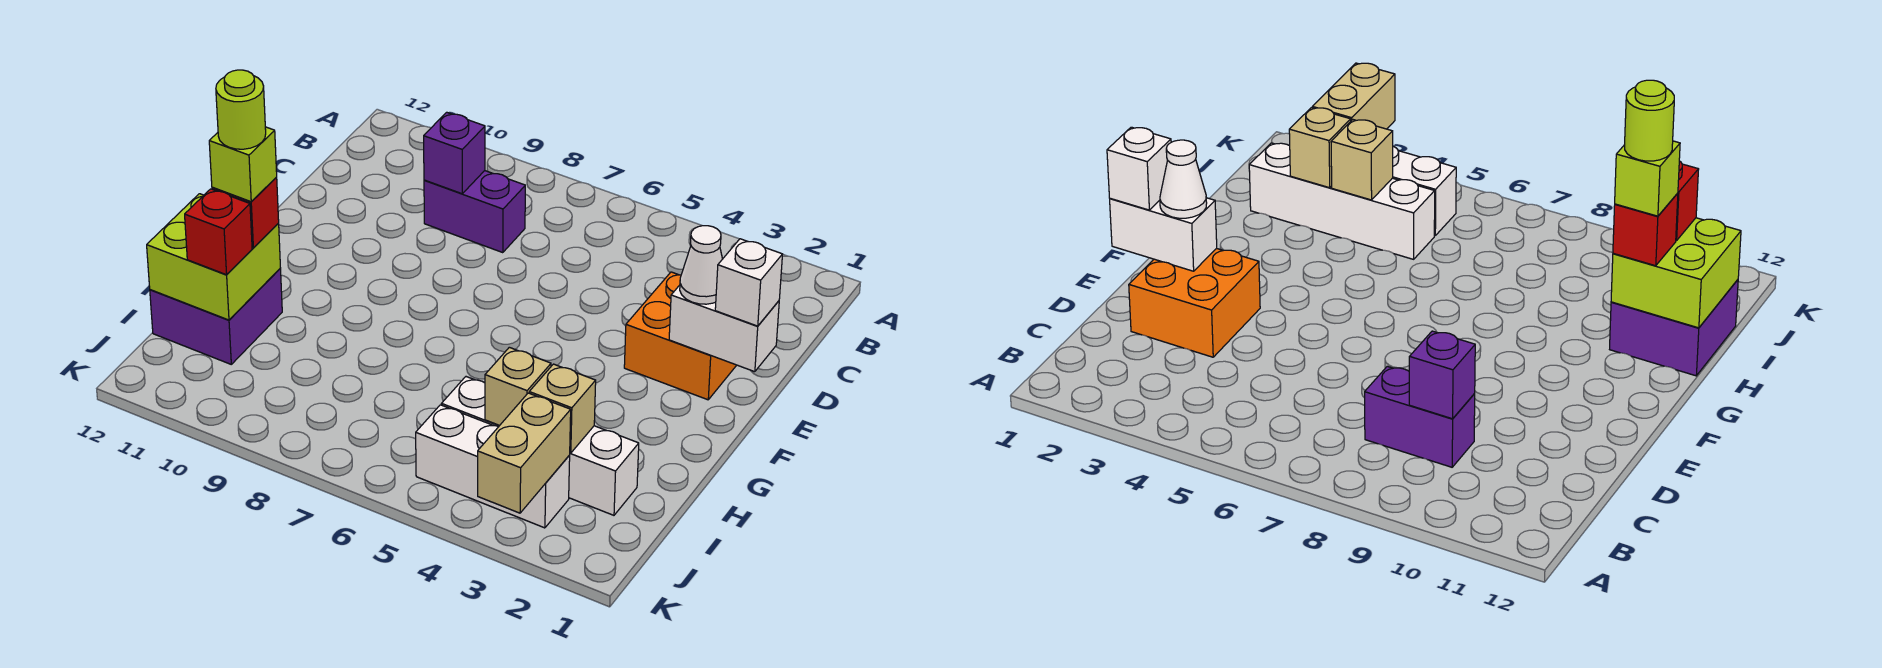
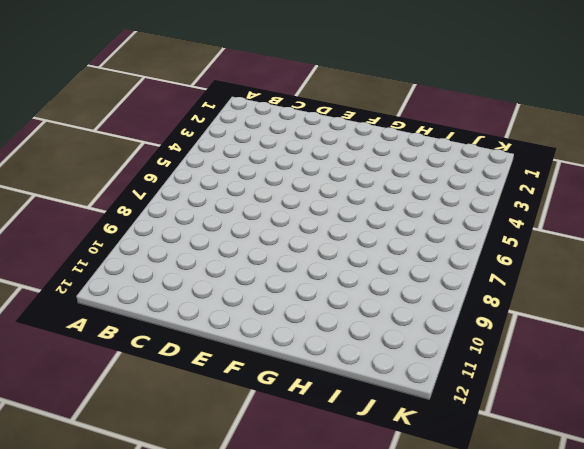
none -> purple brick C8:C9 level 1
none -> orange brick D2:E3 level 1
none -> purple brick H11:I12 level 1

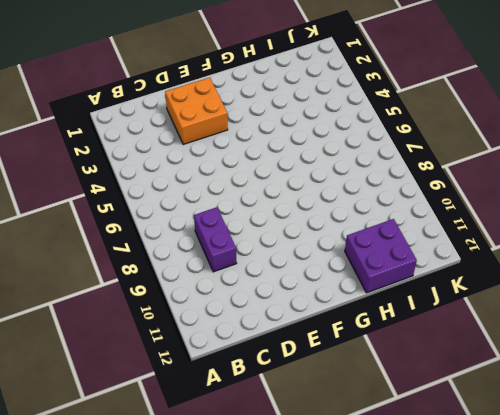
none -> white brick I2:I5 level 1
none -> white brick J3:J5 level 1
none -> purple brick C9 level 2

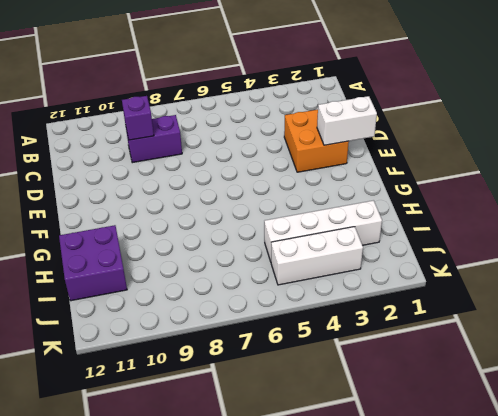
none -> lime brick H11:I12 level 2
none -> tan brick I3 level 2
none -> tan brick I4 level 2

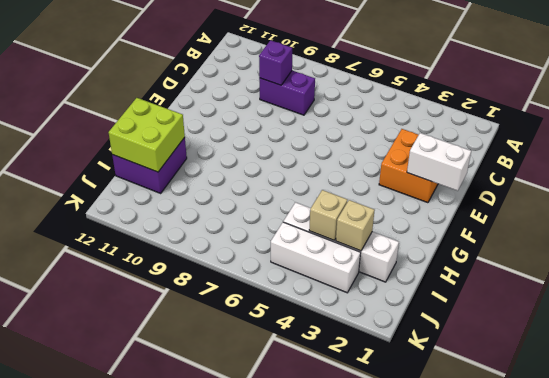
none -> tan brick J3:K3 level 2
none -> white brick E1 level 3
none -> white cone E2 level 3

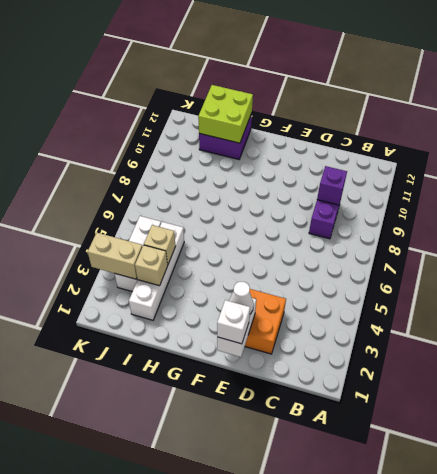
none -> red brick H11 level 3
none -> red brick I11 level 3
none -> lime brick H11 level 4

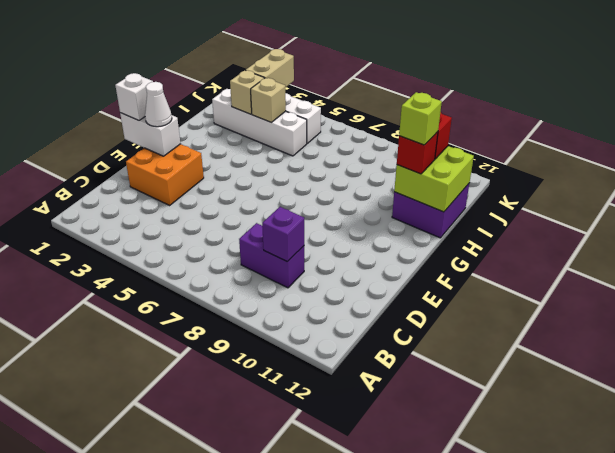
none -> lime round brick H11 level 5

